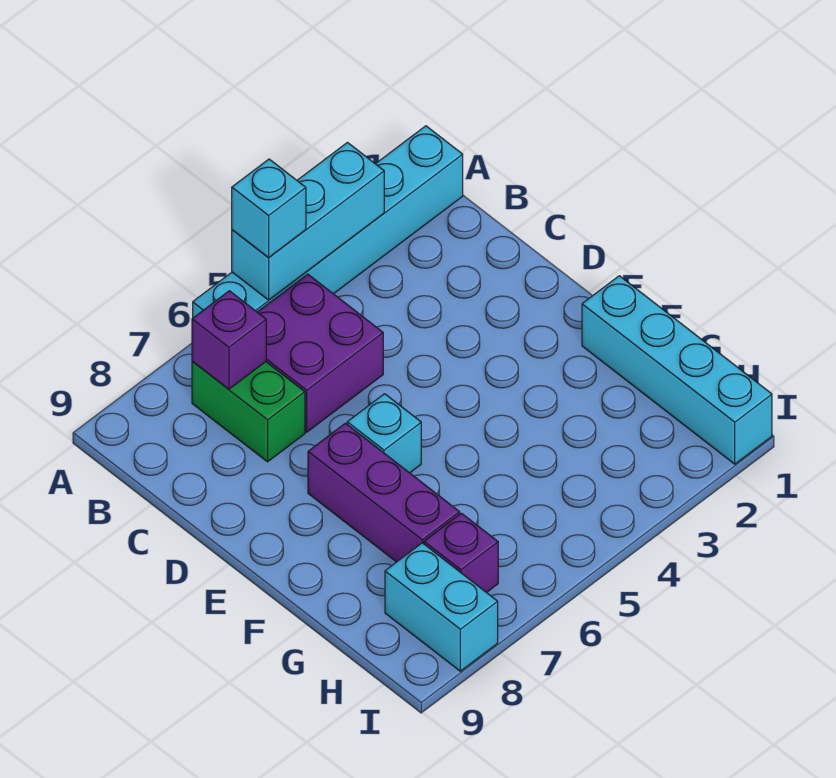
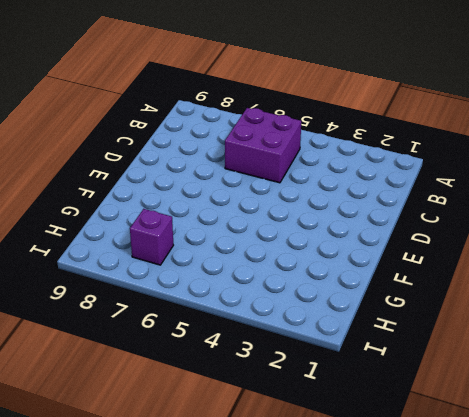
none -> cyan brick A1:A6 level 1
none -> green brick B7:C7 level 1

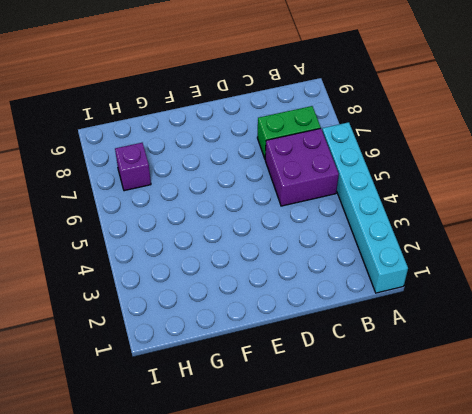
none -> cyan brick E6 level 1
none -> purple brick E7:G7 level 1

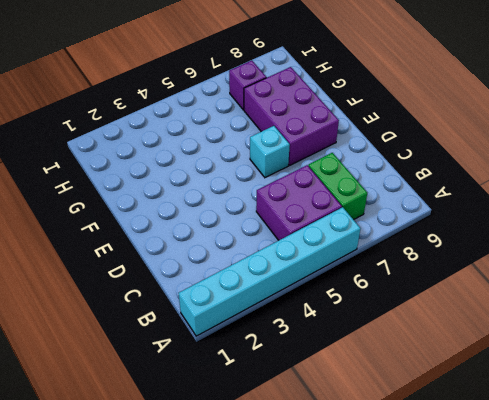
purple brick E7:G8 level 1 -> purple brick E7:G7 level 1
none -> cyan brick F1:I1 level 1
none -> cyan brick H8:I8 level 1

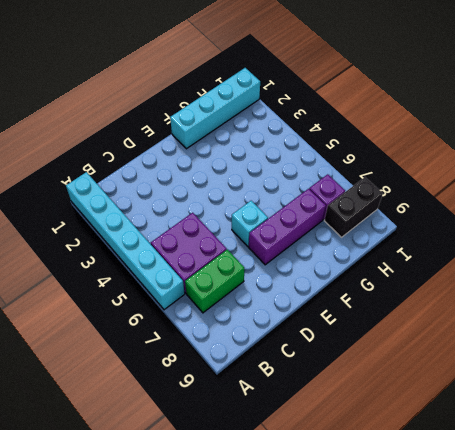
black brick H8:I8 level 1 -> cyan brick H8:I8 level 1
none -> cyan brick A3:A5 level 2
none -> purple brick B7 level 2

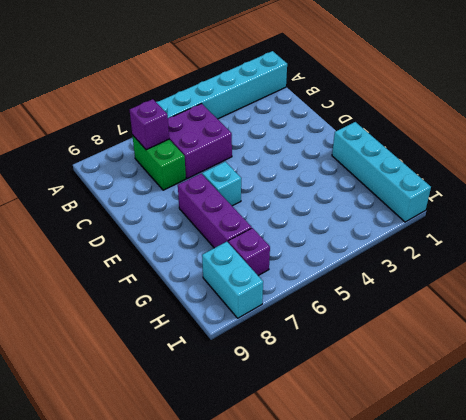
none -> cyan brick A3:A5 level 2
none -> cyan brick A5 level 3

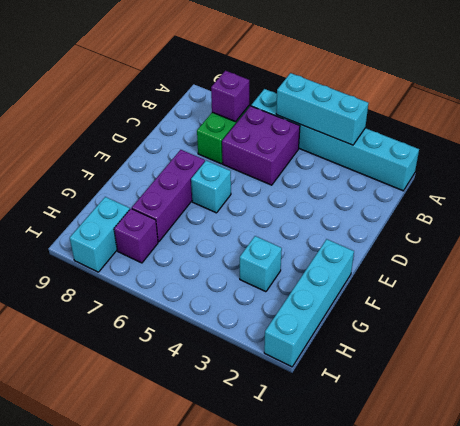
cyan brick G3 level 1 -> cyan brick A5 level 3

